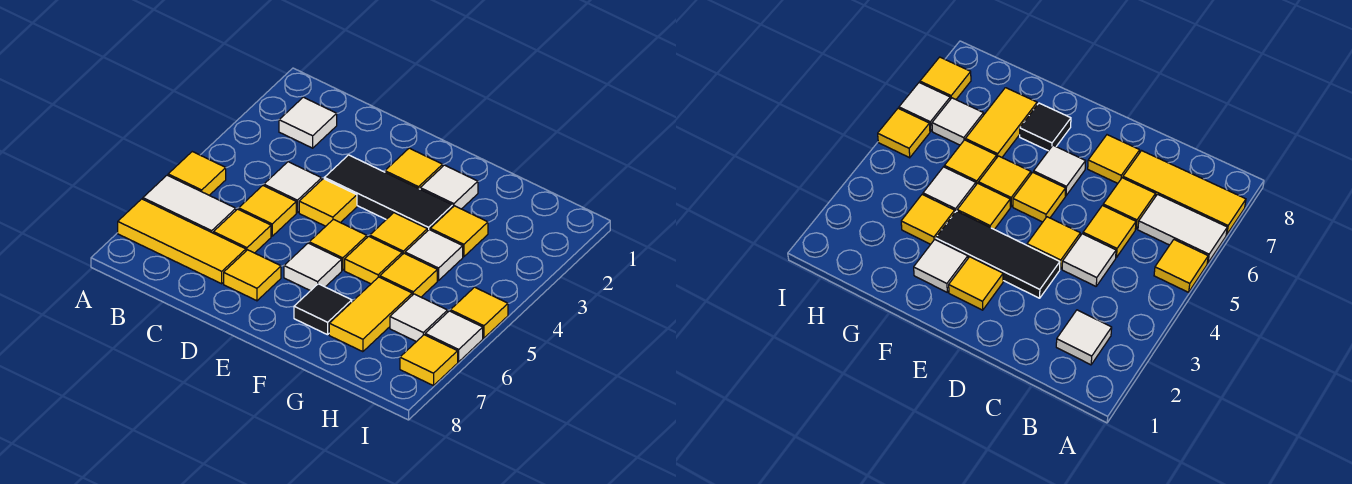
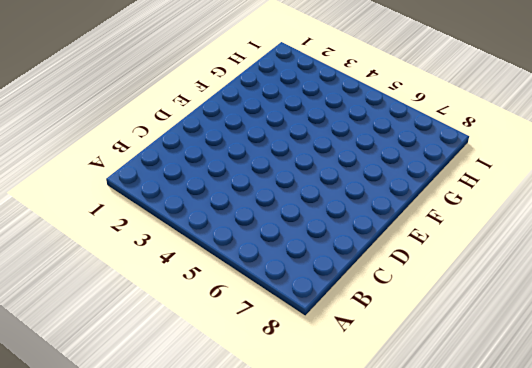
none -> yellow tile A5 level 1
none -> white tile A6:B6 level 1
none -> yellow tile A7:C7 level 1

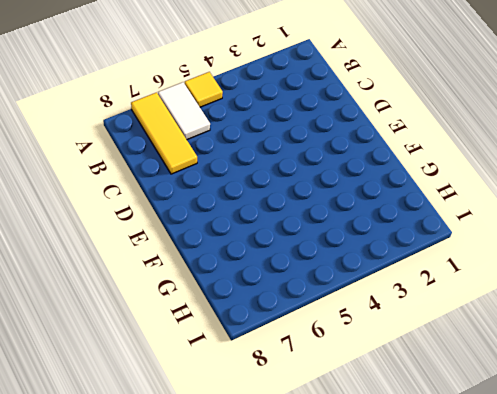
none -> white tile B2 level 1
none -> white tile C4 level 1
none -> yellow tile C5 level 1

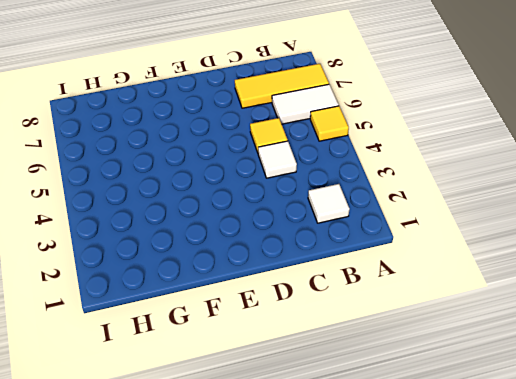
none -> yellow tile C6 level 1
none -> black tile D3:F3 level 1
none -> yellow tile D4 level 1

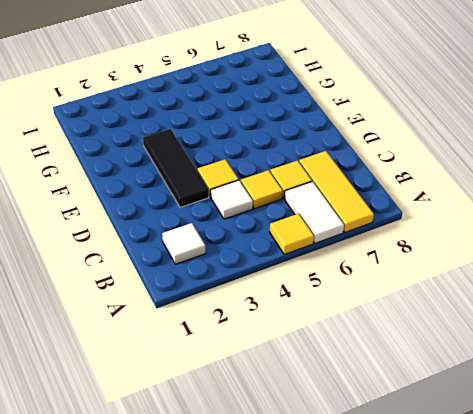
none -> yellow tile D7 level 1
none -> yellow tile E2 level 1
none -> yellow tile E5 level 1

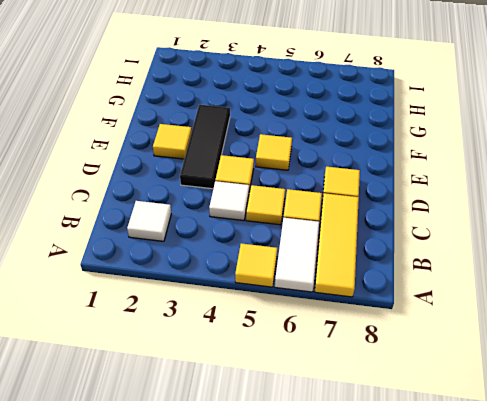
none -> white tile E6 level 1
none -> white tile F2 level 1
none -> yellow tile F4 level 1

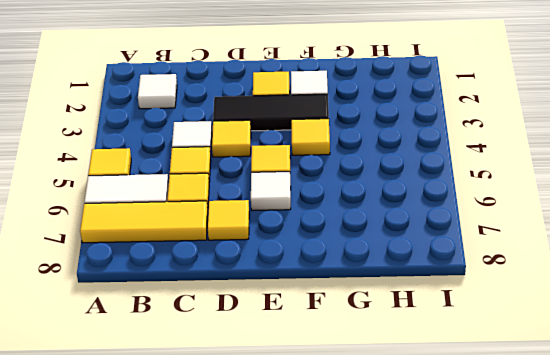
none -> yellow tile F5 level 1
none -> black tile F7 level 1
none -> yellow tile G3 level 1

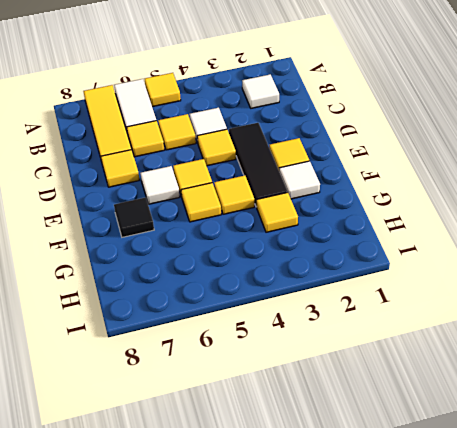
none -> white tile G4 level 1
none -> yellow tile G5 level 1
none -> yellow tile G6:G7 level 1

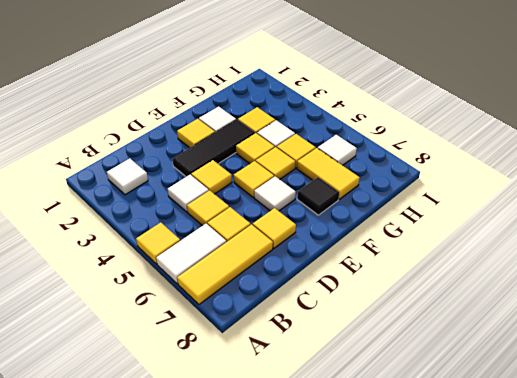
none -> yellow tile I5 level 1
none -> white tile I6 level 1
none -> yellow tile I7 level 1

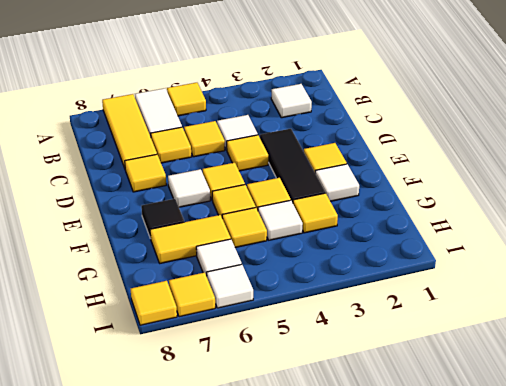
yellow tile I8 level 1 -> yellow tile I5 level 1

